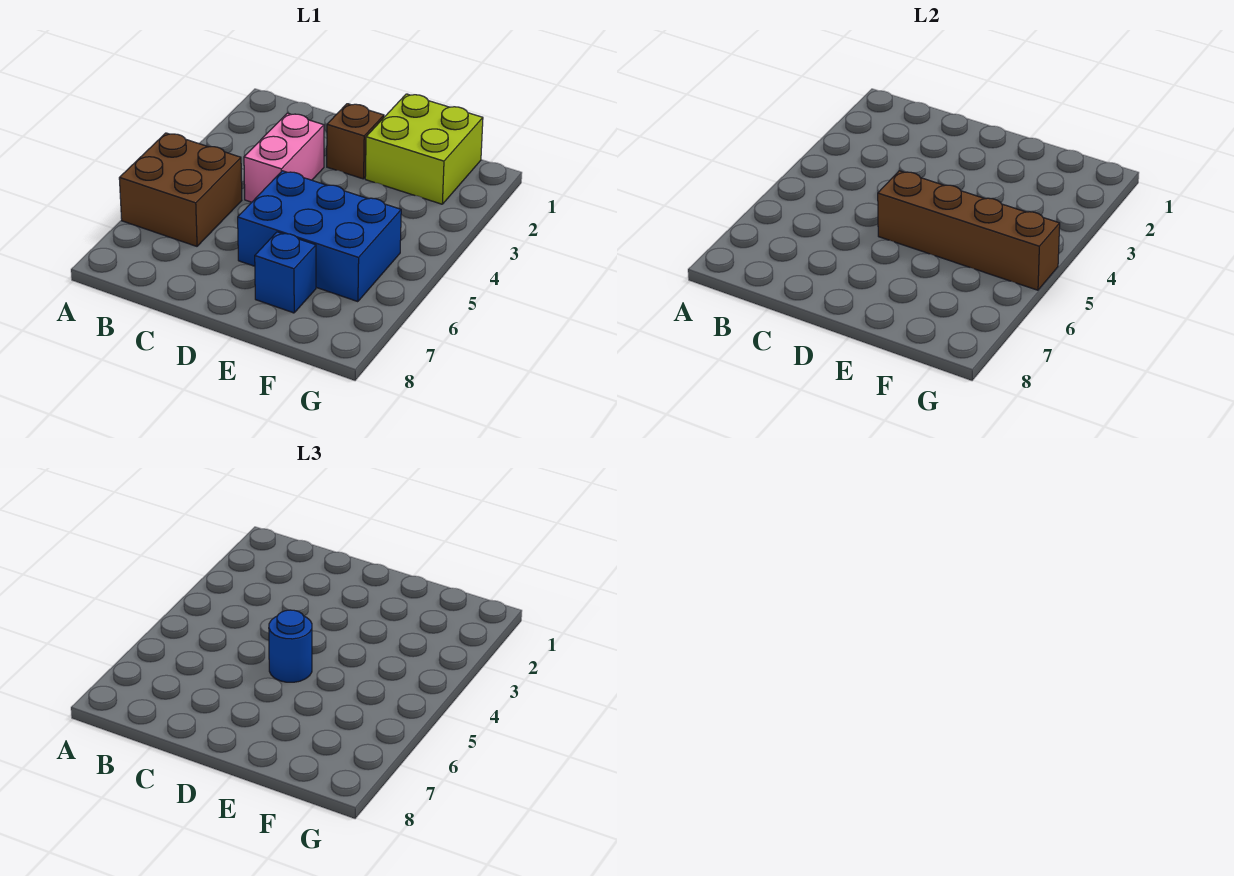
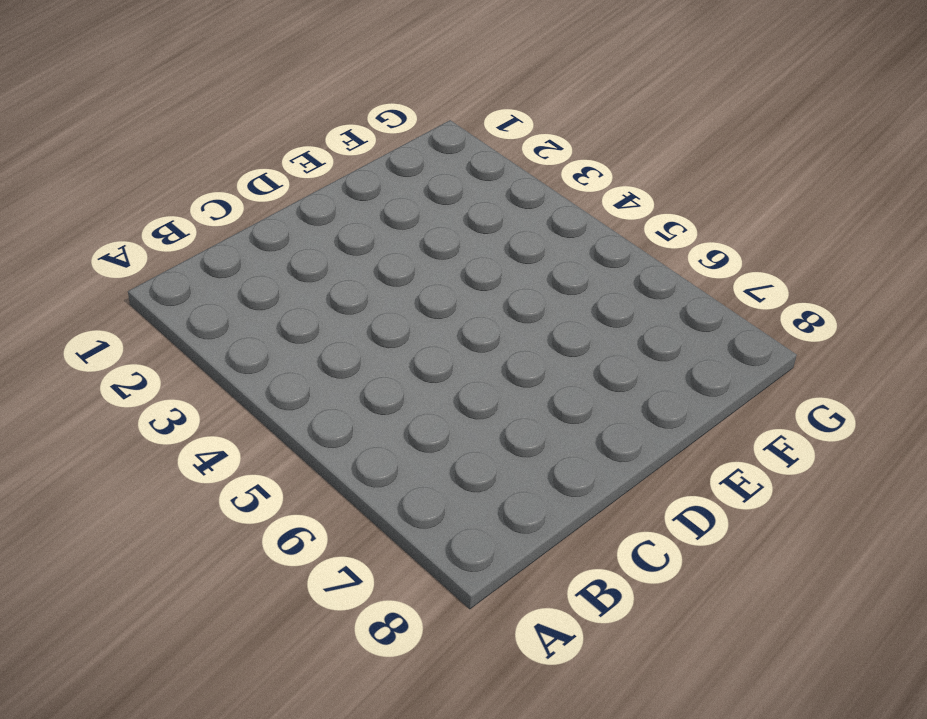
none -> brown brick A5:B6 level 1
none -> pink brick C3:C4 level 1

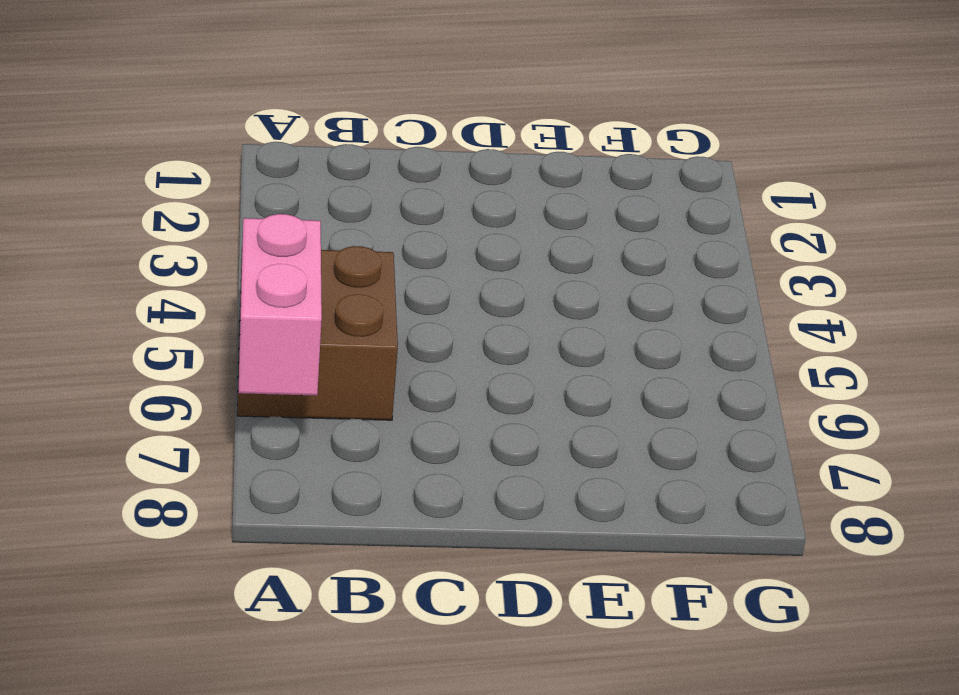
pink brick A6:A7 level 2 -> pink brick C3:C4 level 1
none -> brown brick D2 level 1
none -> blue brick D5:F6 level 1

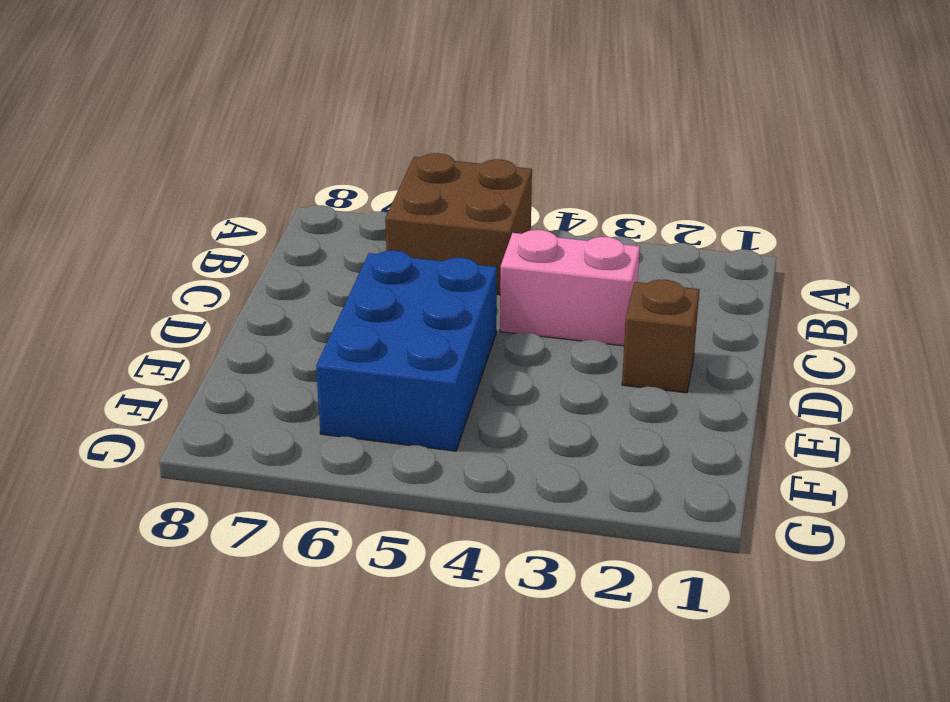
none -> lime brick E1:F2 level 1
none -> blue brick E7 level 1

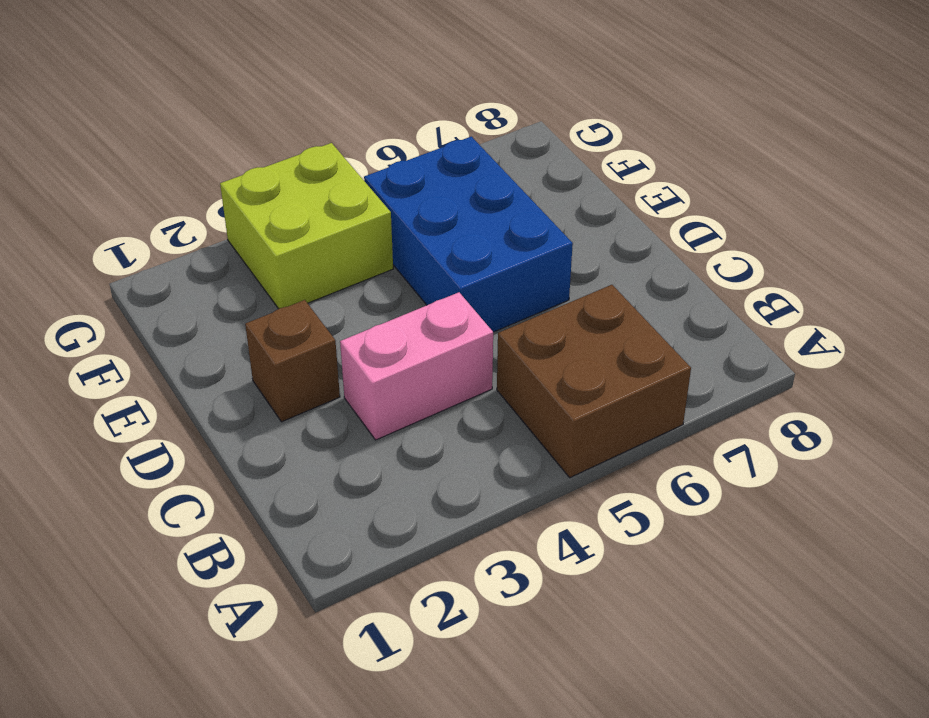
lime brick F3:G4 level 1 -> lime brick E1:F2 level 1
none -> blue brick E7 level 1
none -> brown brick D5:G5 level 2

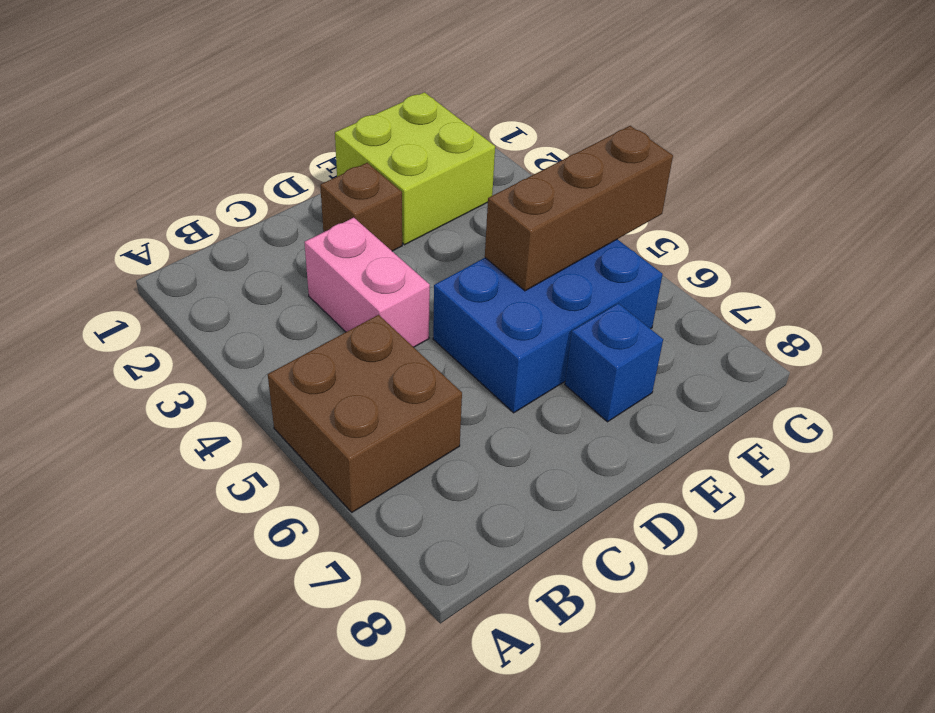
brown brick E5:G5 level 2 -> brown brick D5:G5 level 2
none -> blue round brick D5 level 3

